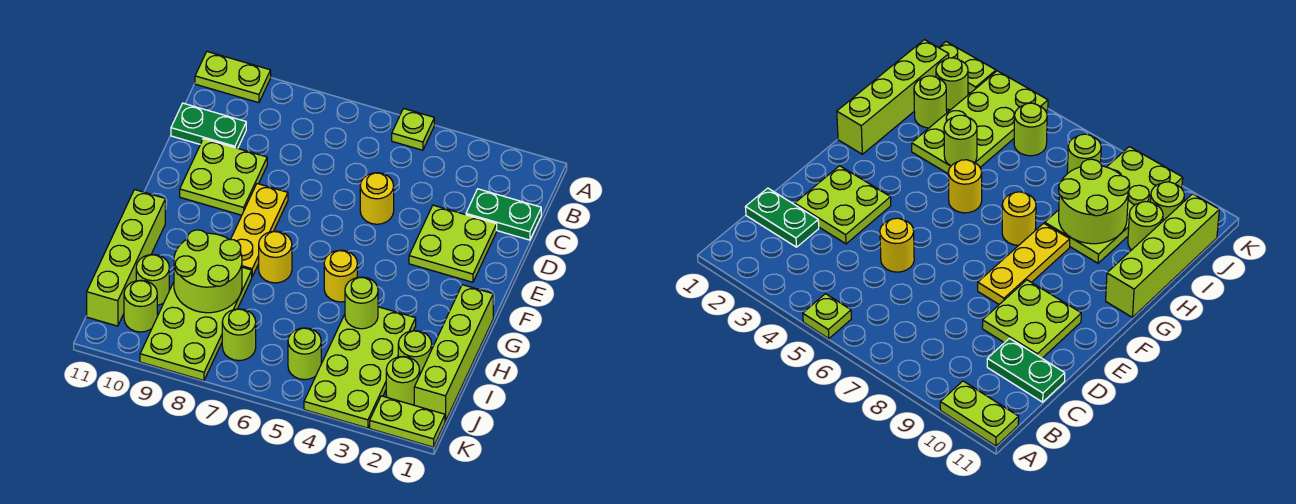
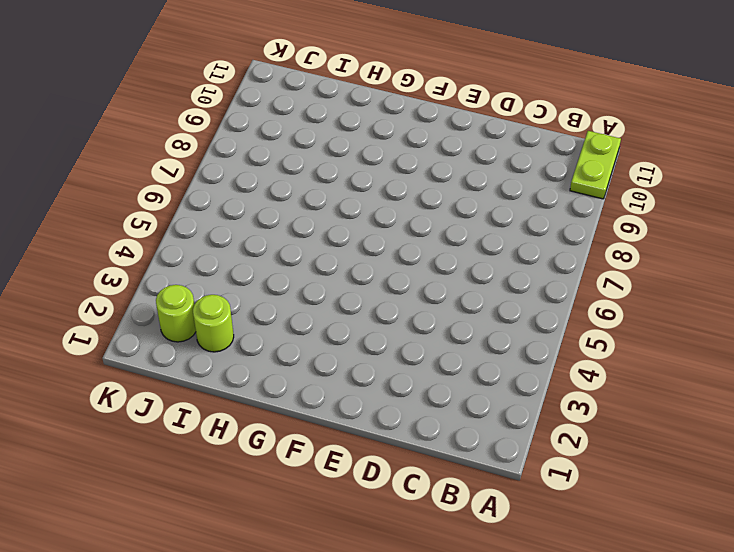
none -> lime plate A5 level 1
none -> green plate C1:C2 level 1
none -> green plate C10:C11 level 1

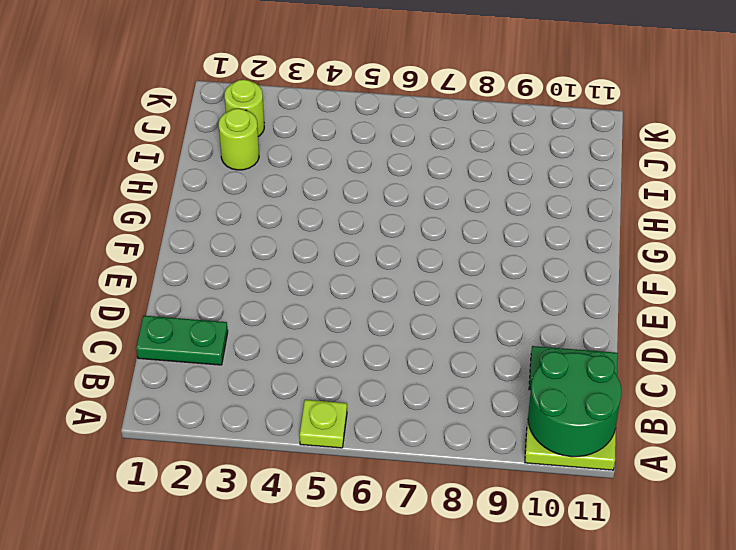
green round brick A10:B11 level 2 -> none
none -> lime plate D2:E3 level 1
none -> yellow round brick D5 level 1
none -> lime plate D9:E10 level 1

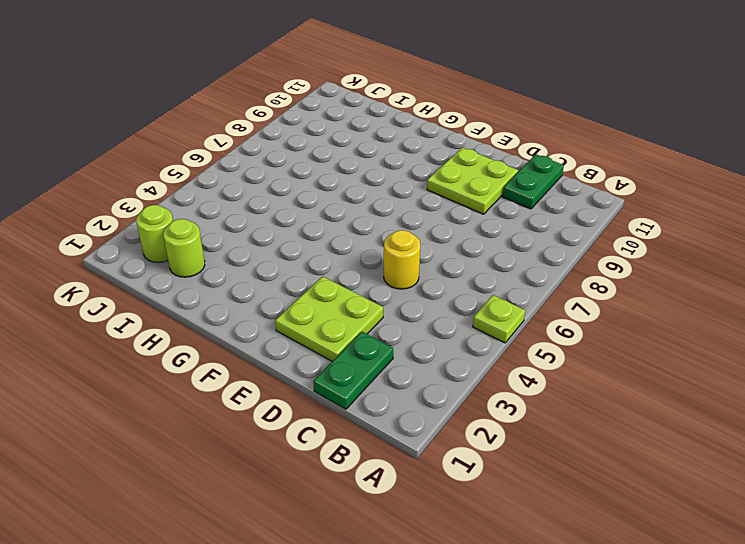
none -> lime plate A10:A11 level 1
none -> yellow plate E8:G8 level 1
none -> lime brick G1:J1 level 1

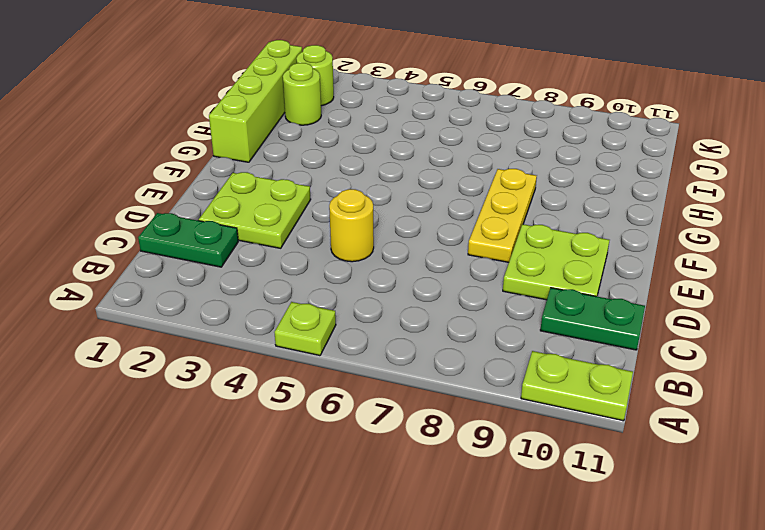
none -> yellow round brick G5 level 1
none -> yellow round brick G7 level 1
none -> lime brick G11:J11 level 1

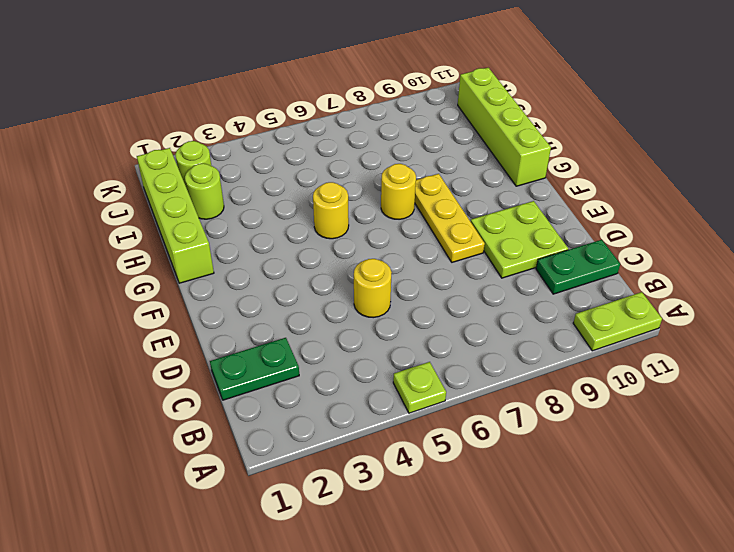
none -> lime plate D2:E3 level 1
none -> lime plate H3:K4 level 1
none -> lime plate H8:K9 level 1

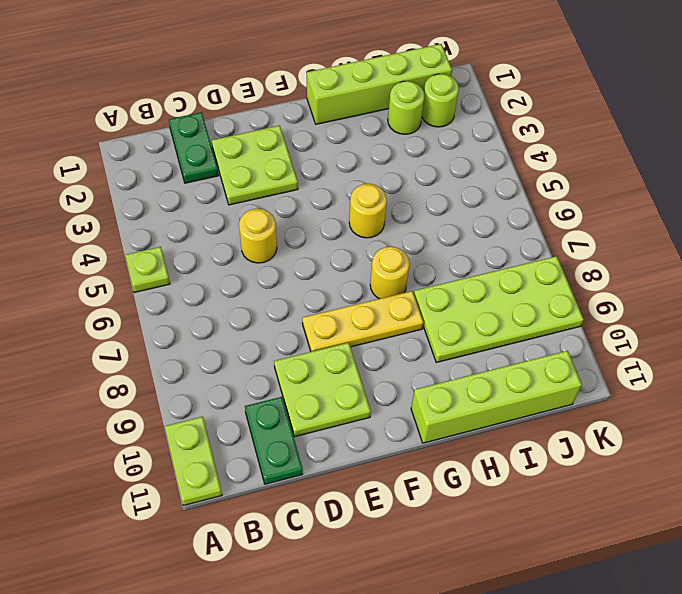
none -> lime plate H3:K4 level 1
none -> lime round brick I10 level 1
none -> lime round brick J5 level 1

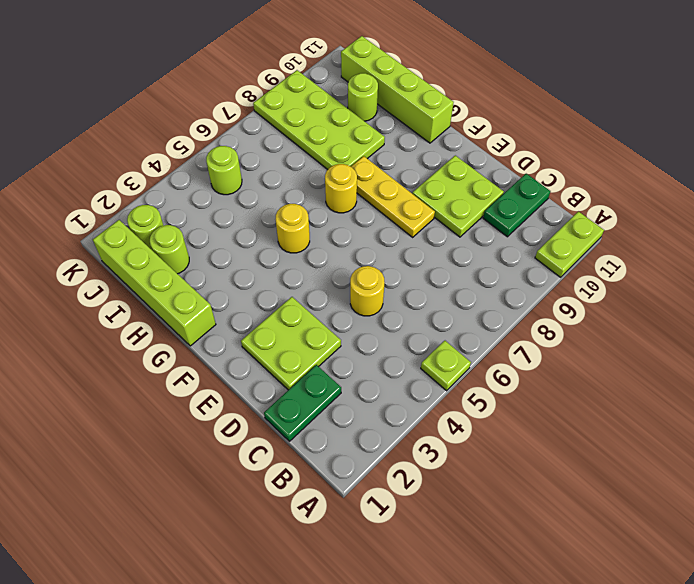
none -> lime plate H3:K4 level 1
none -> lime round brick J7 level 1
none -> lime round brick J10 level 1

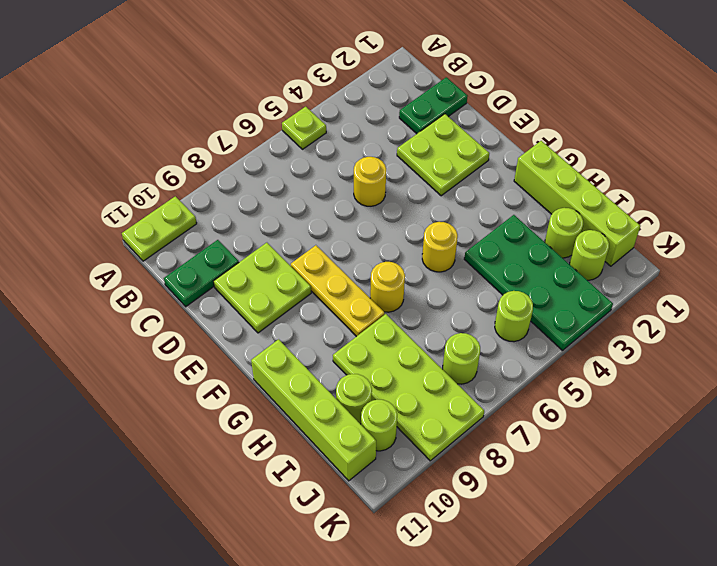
green plate H3:K4 level 1 -> lime plate H3:K4 level 1
none -> lime plate K1:K2 level 1
none -> lime round brick H4 level 2
none -> lime round brick H8:I9 level 2

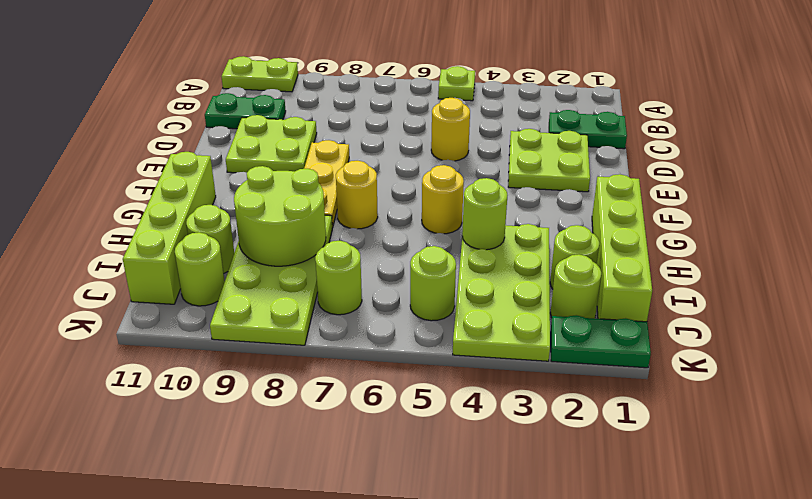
green plate K1:K2 level 1 -> lime plate K1:K2 level 1

